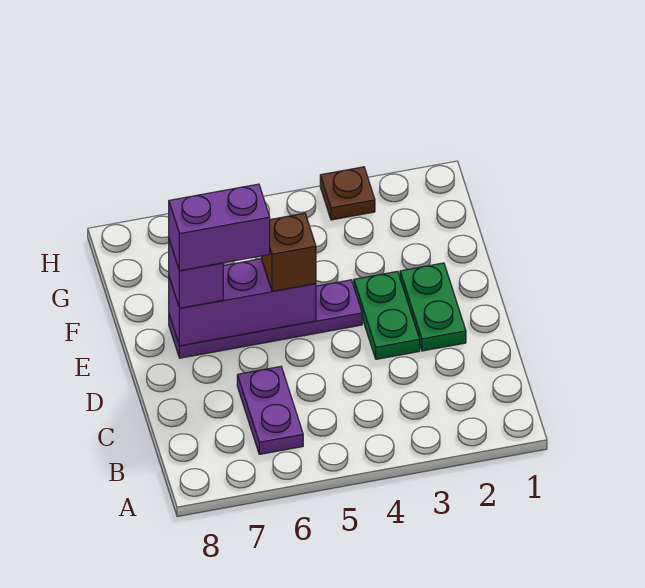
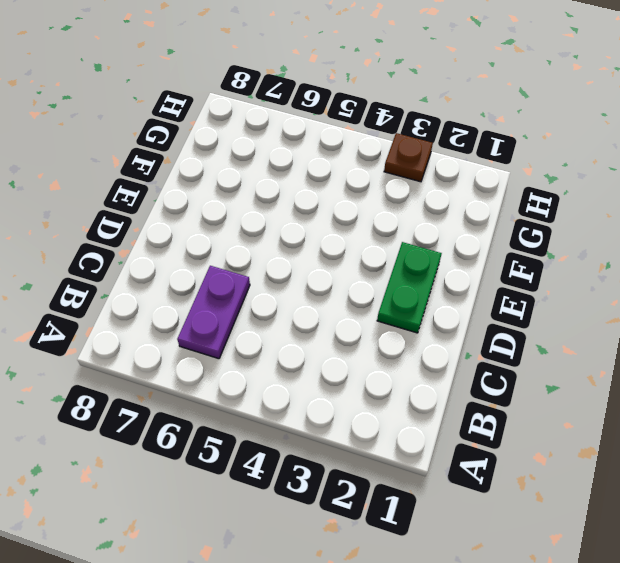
none -> green plate D3:E3 level 1
none -> purple plate E4:E7 level 1

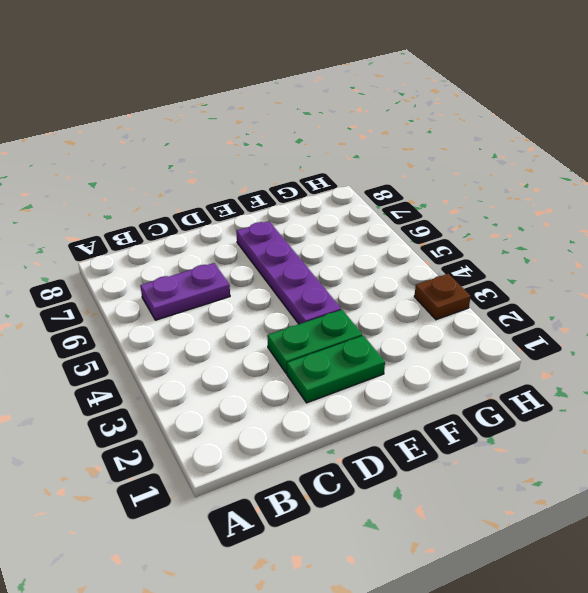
none -> purple brick E5:E7 level 2
none -> brown brick E5 level 3

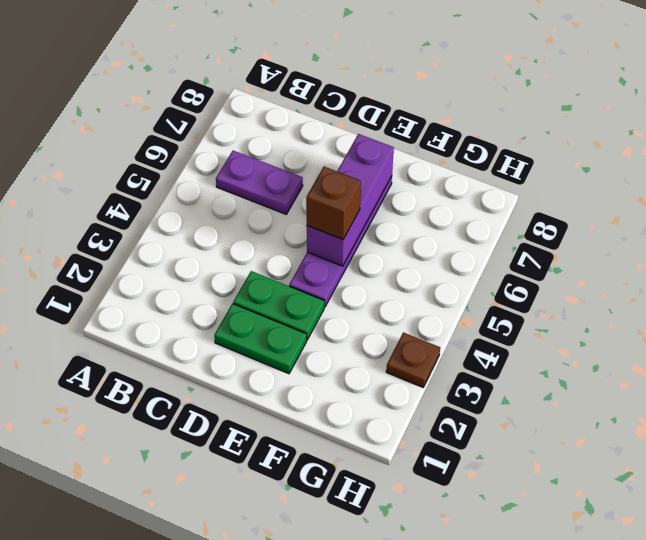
none -> purple brick E7 level 3
none -> purple brick E6:E7 level 4

